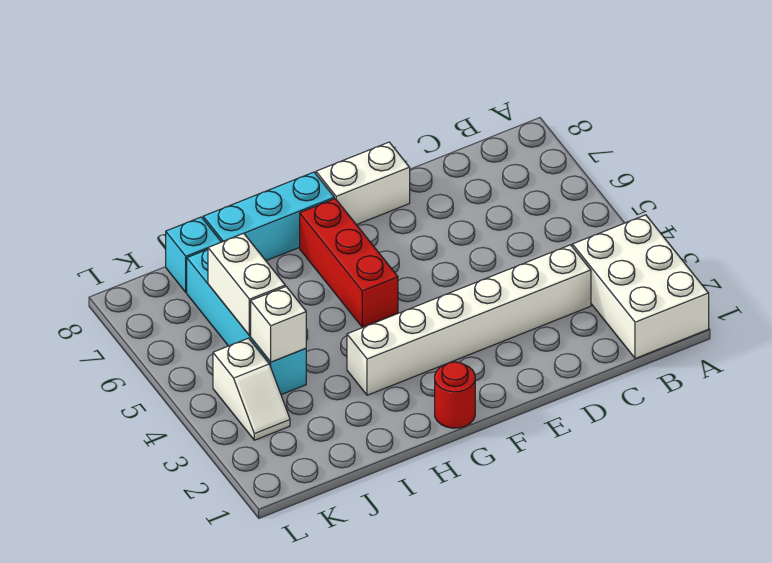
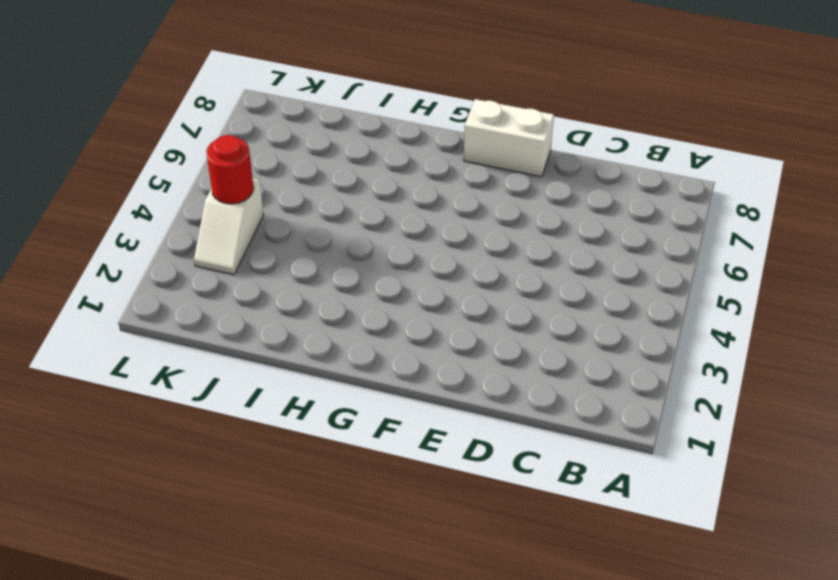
red round brick K4 level 2 -> red round brick G1 level 1
none -> white brick A1:B3 level 1
none -> white brick C3:H3 level 1

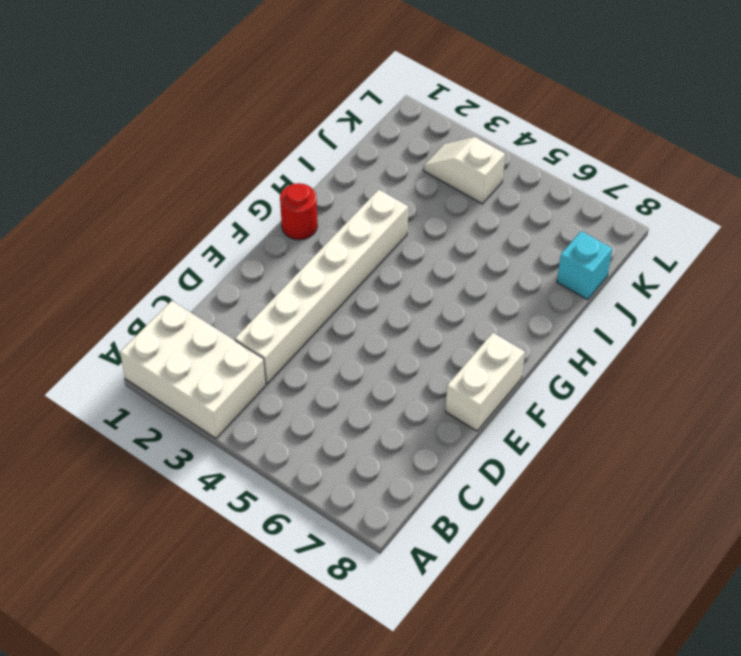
none -> red brick G5:G7 level 1
none -> cyan brick G8:I8 level 1

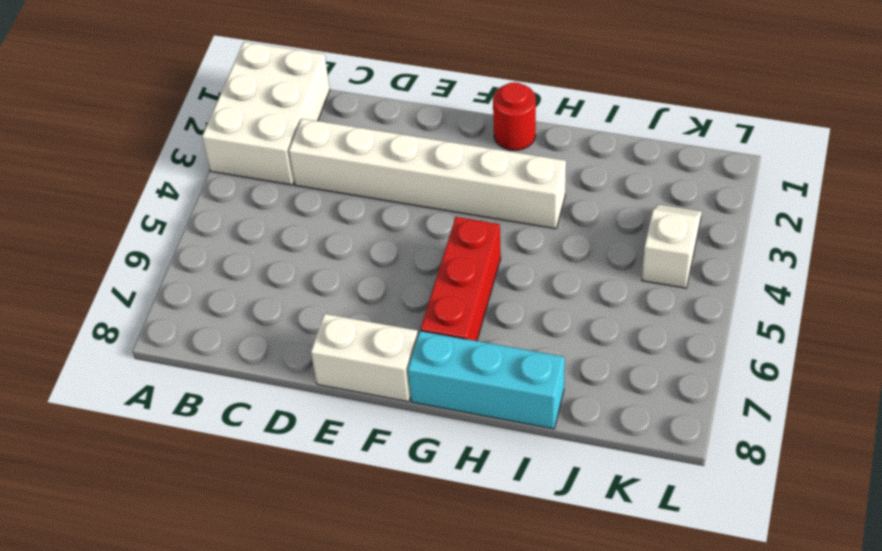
none -> cyan brick J4:J7 level 1
none -> cyan brick J8 level 1

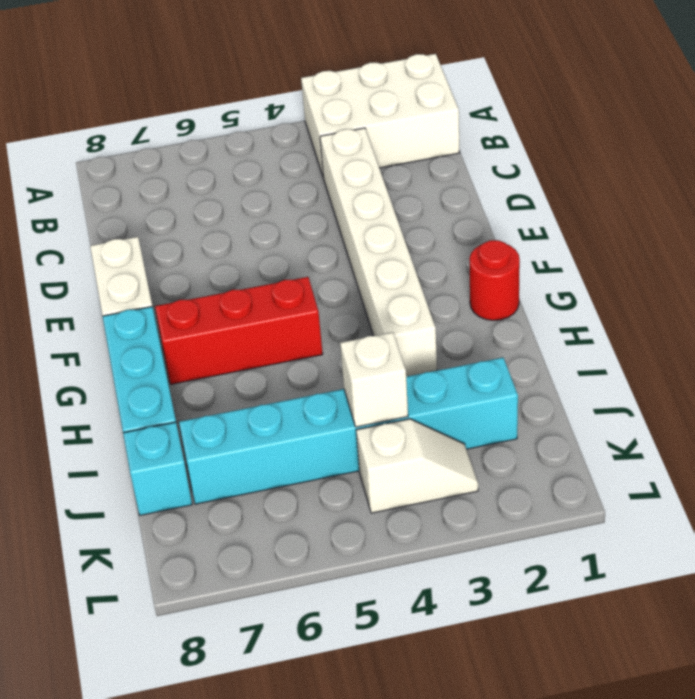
cyan brick J2:J7 level 1 -> cyan brick J4:J7 level 1
none -> white brick J5:J6 level 2

